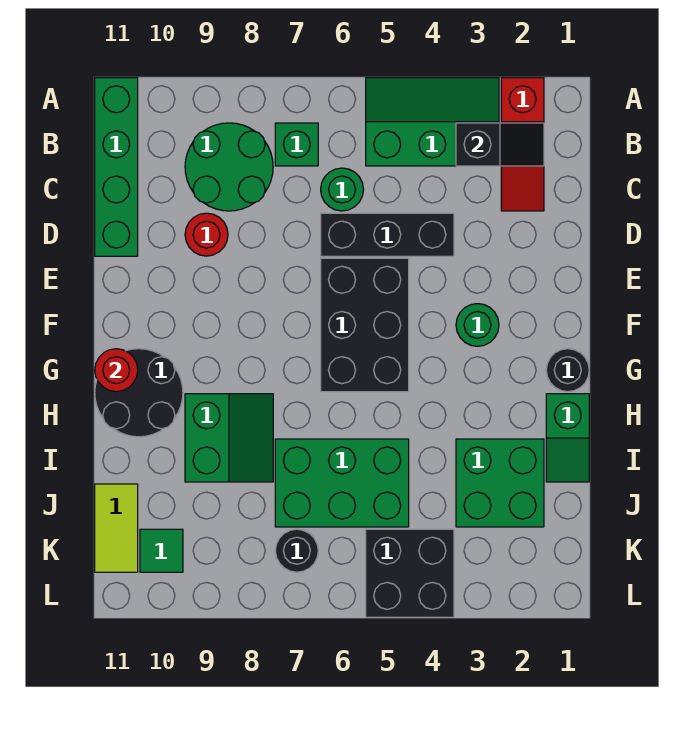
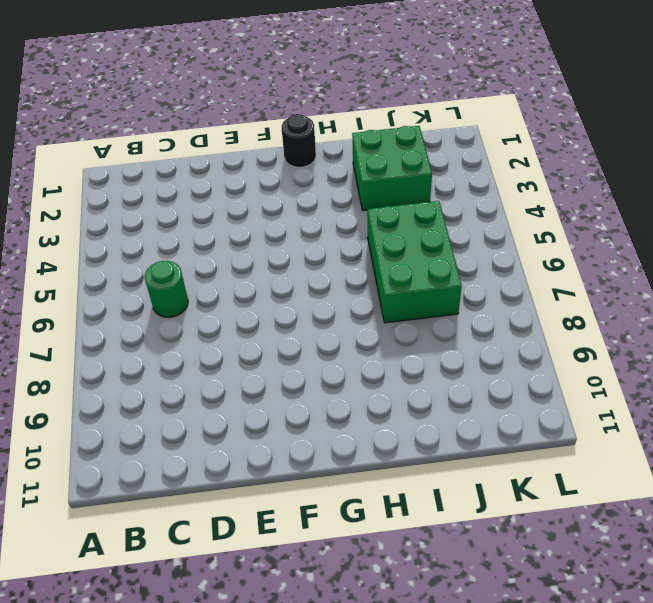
none -> red slope A2:C2 level 1 top A
none -> green slope A3:B5 level 1 top B
none -> green brick A11:D11 level 1

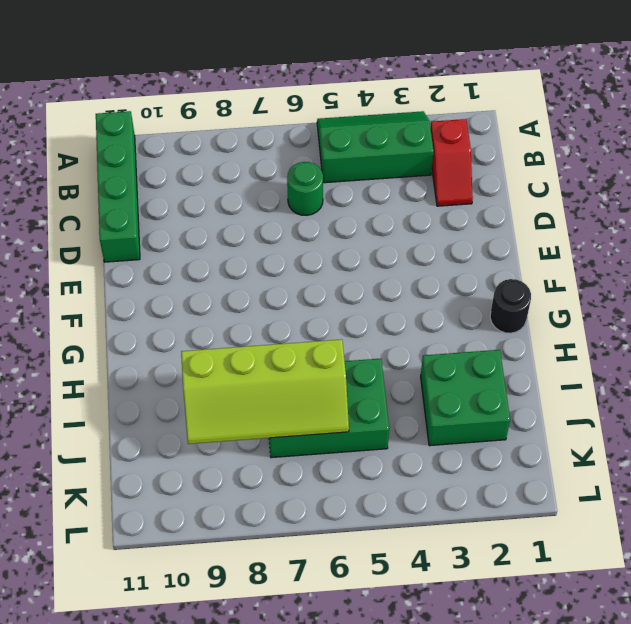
red slope B2:C2 level 1 top B -> red slope A2:C2 level 1 top A
lime slope I6:J9 level 2 top I -> none
none -> green brick B7 level 1
none -> green round brick B8:C9 level 1
none -> black brick D4:D6 level 1

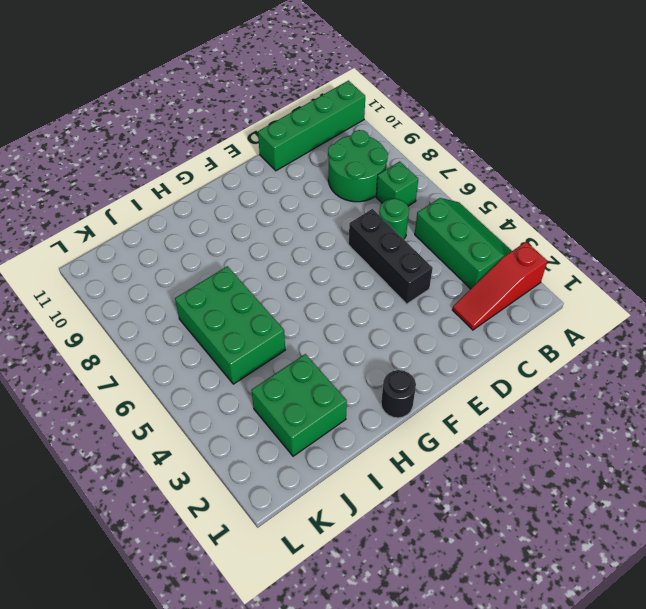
none -> red round brick D9 level 1
none -> black brick E5:G6 level 1
none -> green round brick F3 level 1

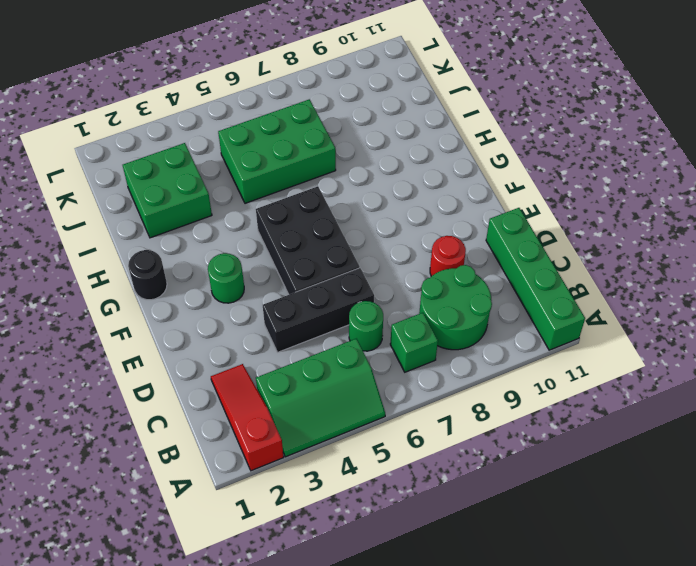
none -> black round brick G10:H11 level 1
none -> green slope H1:I1 level 1 top H
none -> green slope H8:I9 level 1 top 9

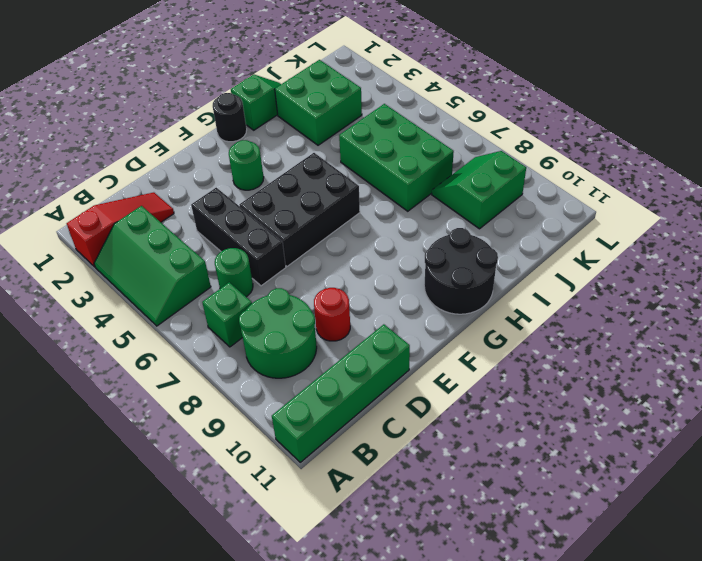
green slope J8:K9 level 1 top 9 -> green slope H8:I9 level 1 top 9
none -> lime tile J11:K11 level 1
none -> black brick K4:L5 level 1
none -> black round brick K7 level 1

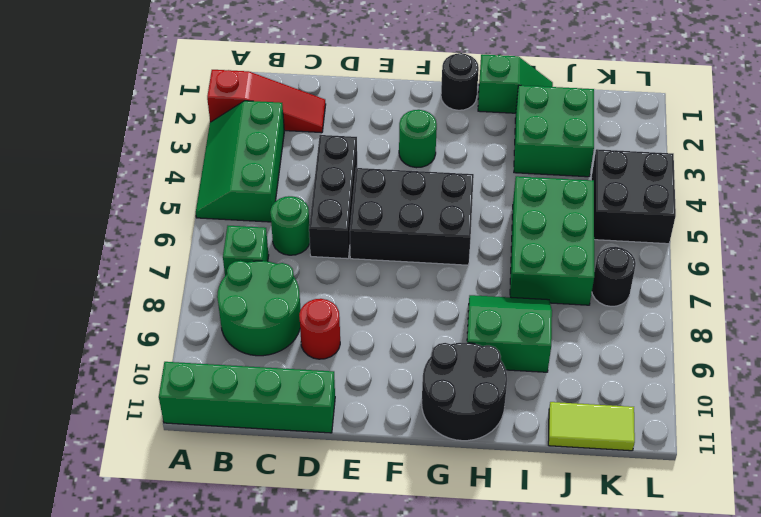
none -> green tile K10 level 1
none -> black slope B2:B3 level 2 top 3
none -> red round brick G11 level 2

